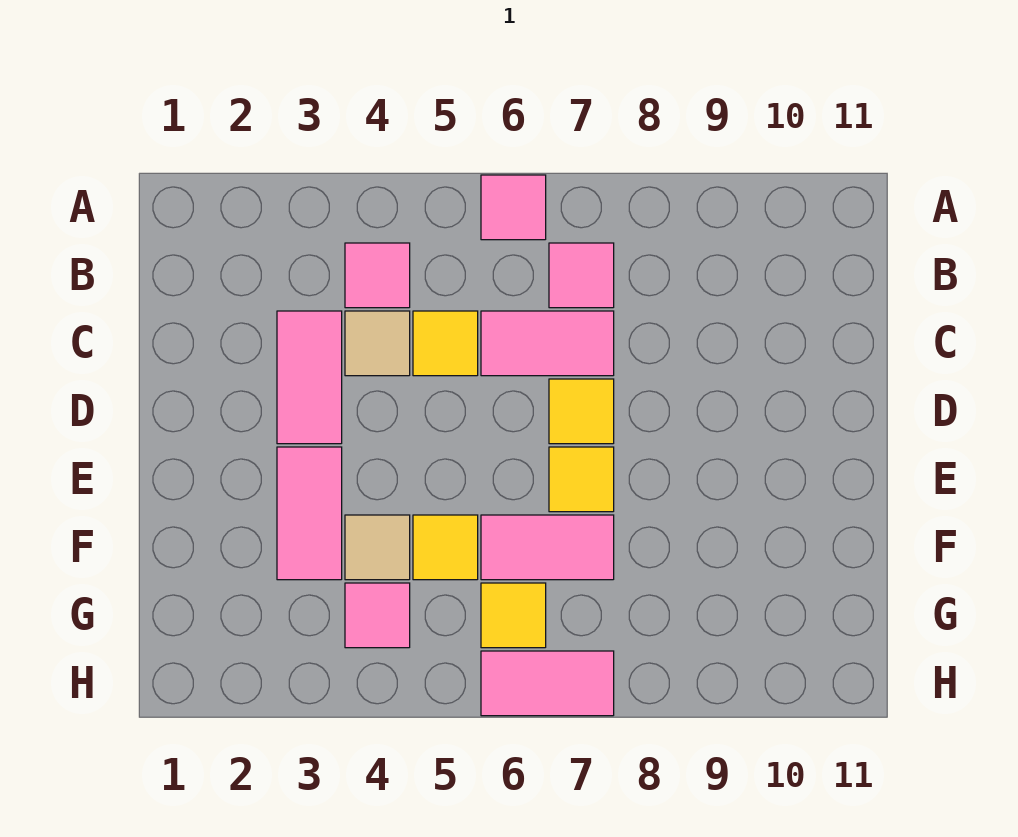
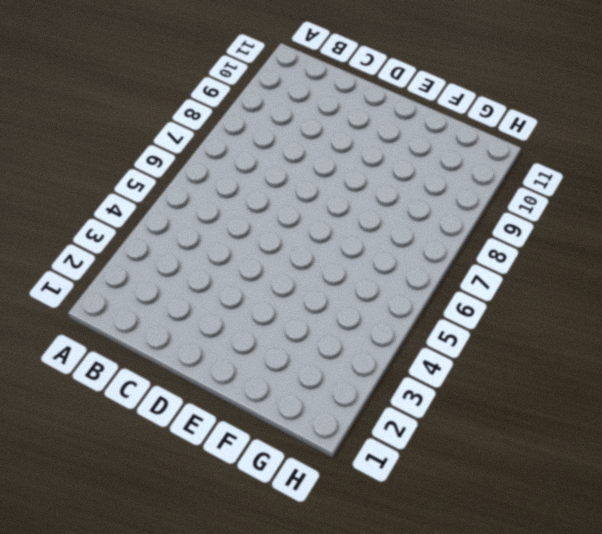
none -> pink tile A6 level 1
none -> pink tile B4 level 1
none -> pink tile B7 level 1

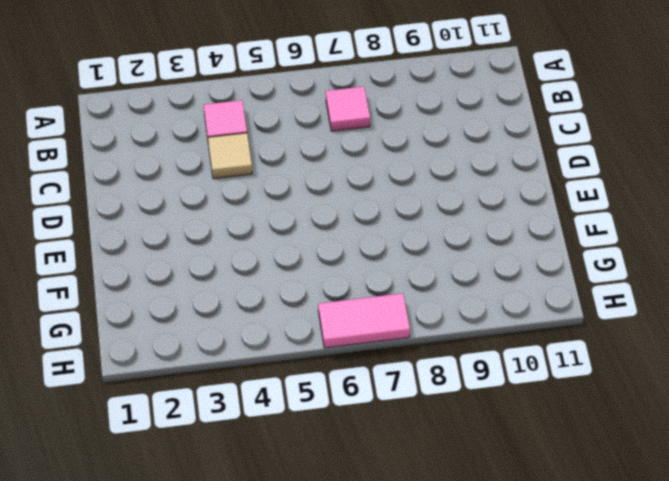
none -> pink tile A6 level 1
none -> pink tile C3:D3 level 1
none -> yellow tile C5 level 1

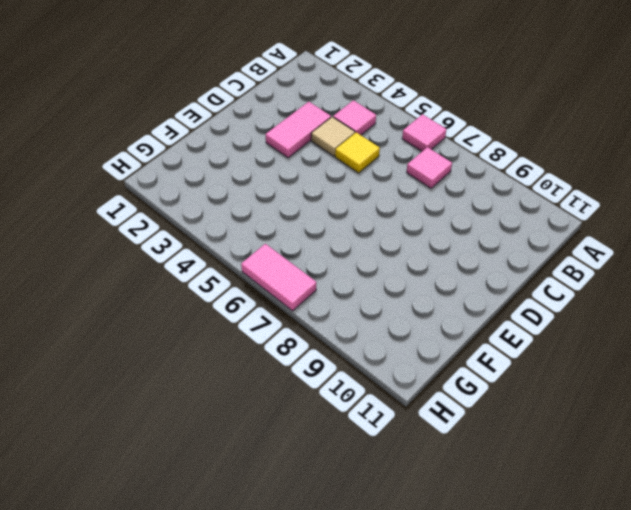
none -> pink tile C6:C7 level 1
none -> yellow tile D7 level 1
none -> pink tile E3:F3 level 1

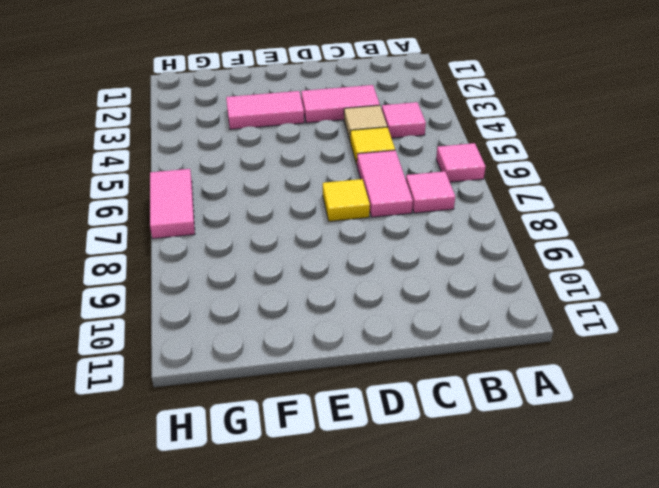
none -> yellow tile E7 level 1
none -> tan tile F4 level 1
none -> yellow tile F5 level 1

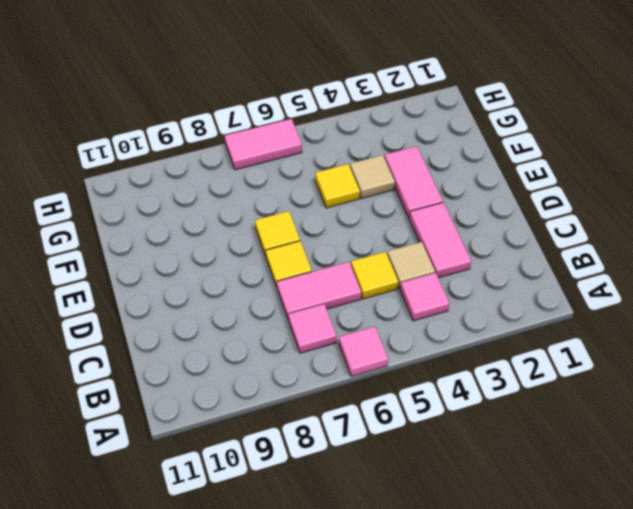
none -> pink tile F6:F7 level 1
none -> pink tile G4 level 1
none -> yellow tile G6 level 1

